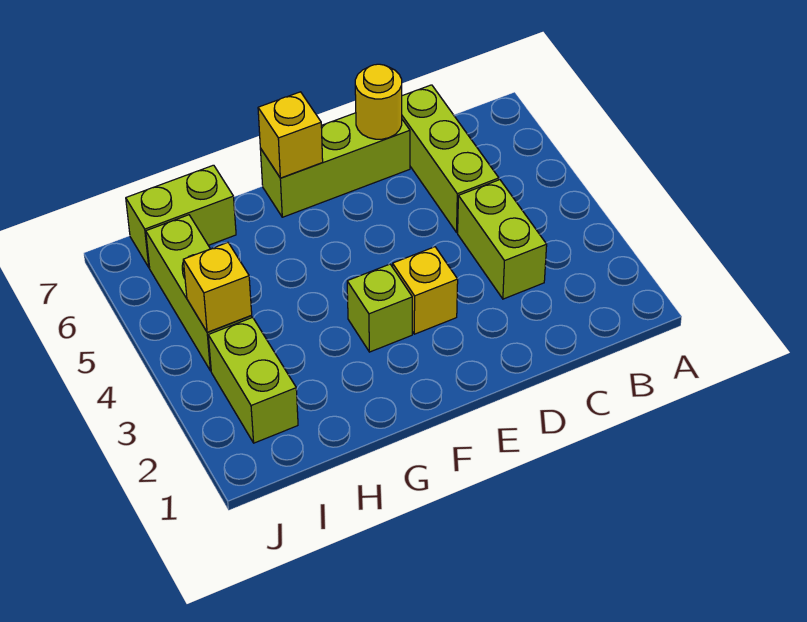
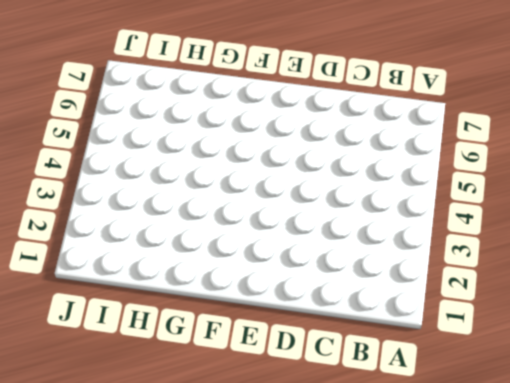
none -> lime brick C3:C4 level 1
none -> lime brick C5:C7 level 1

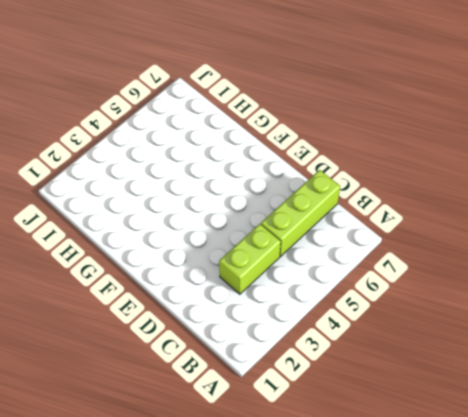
none -> lime brick D7:F7 level 1
none -> yellow brick E3 level 1

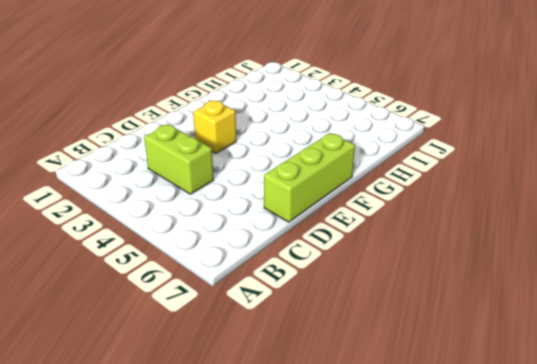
none -> lime brick C5:C7 level 1
none -> lime brick F3 level 1

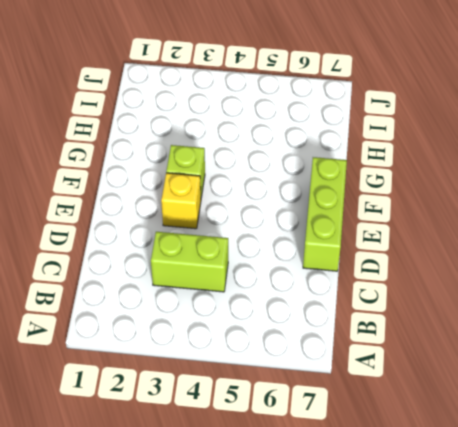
none -> lime brick C5:C7 level 1
none -> lime brick H7:I7 level 1

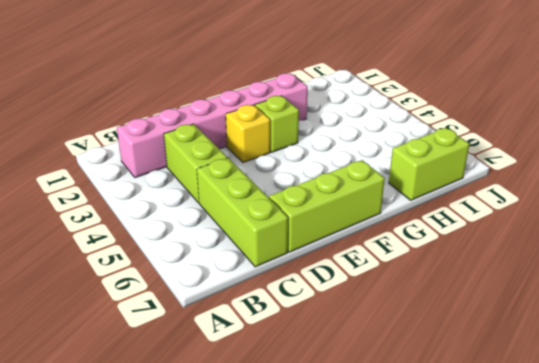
pink brick B2:G2 level 1 -> none
none -> lime brick I2:I3 level 1
none -> lime brick I4:I6 level 1

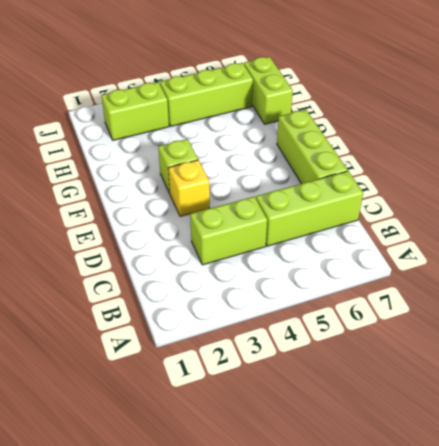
none -> yellow round brick D7 level 2
none -> yellow brick F7 level 2

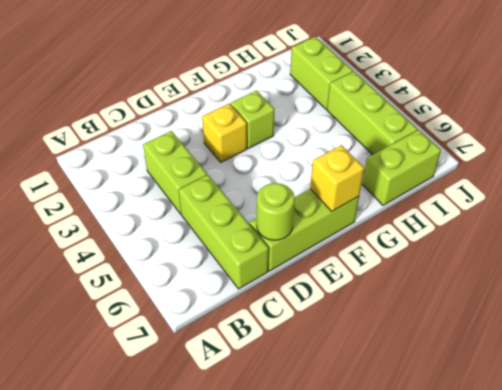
lime round brick D7 level 2 -> yellow round brick D7 level 2
none -> yellow brick I4 level 2

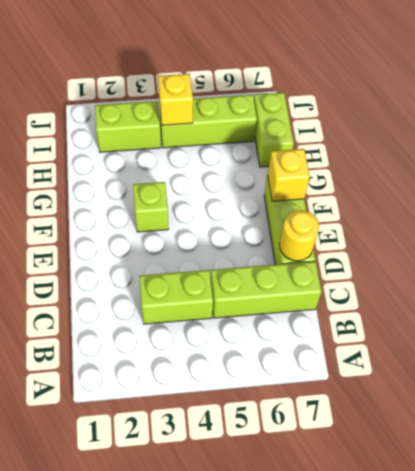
none -> yellow brick E3 level 1

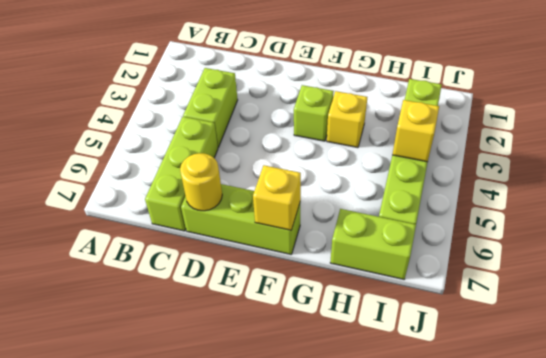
yellow brick G3 level 1 -> yellow brick E3 level 1

